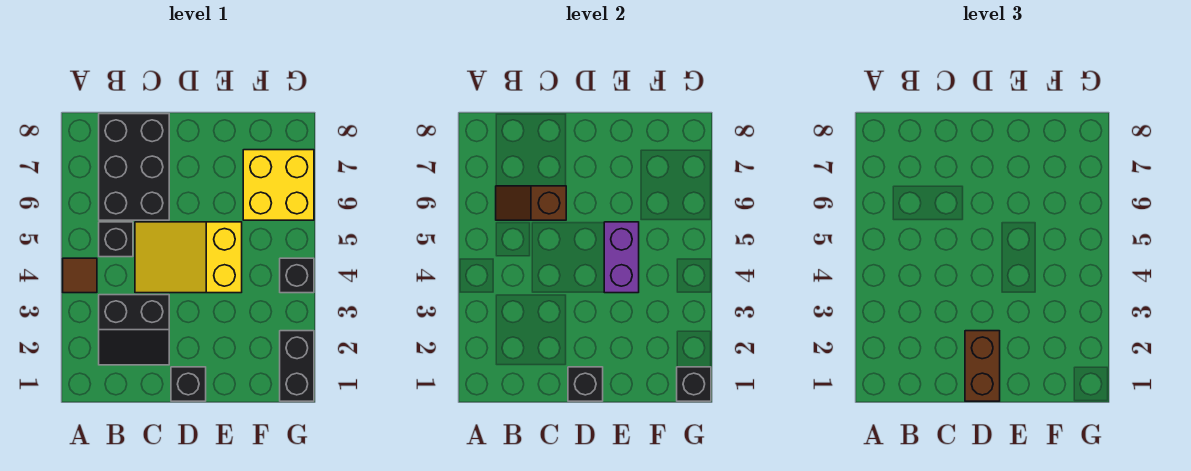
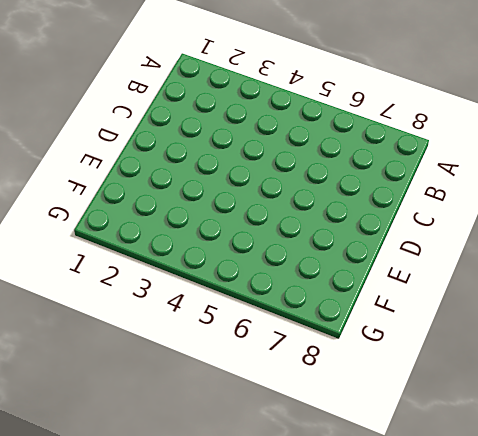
none -> brown tile A4 level 1
none -> black slope B2:C3 level 1 top 3
none -> black brick B5 level 1

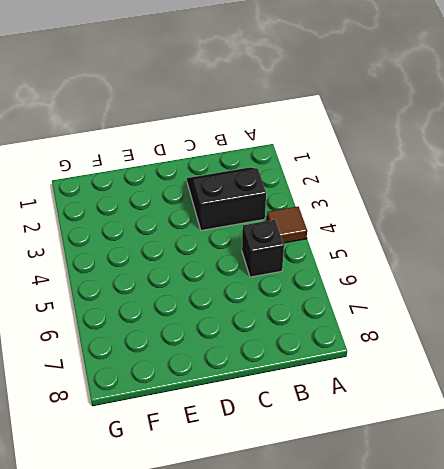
none -> black brick B6:C8 level 1
none -> yellow slope C4:E5 level 1 top E
none -> black brick D1 level 1

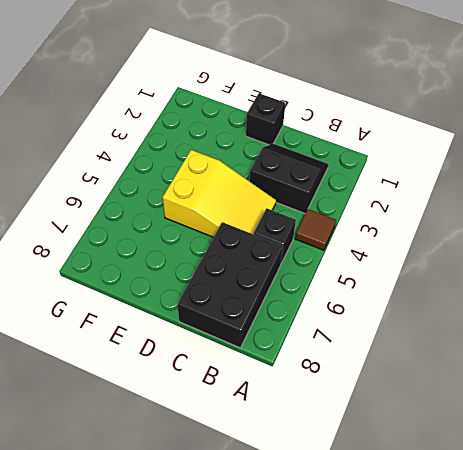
none -> yellow brick F6:G7 level 1
none -> black brick G1:G2 level 1
none -> black brick G4 level 1

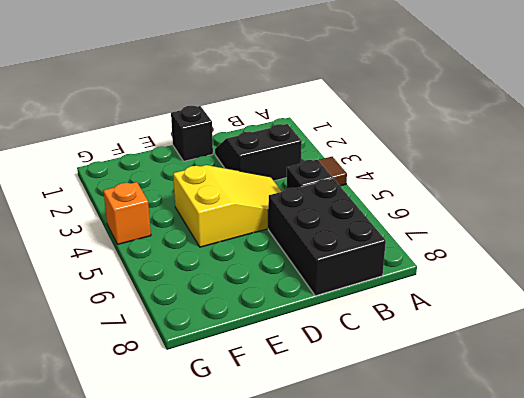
orange brick G4 level 1 -> black brick G4 level 1
none -> yellow brick F6:G7 level 1
none -> black brick G1:G2 level 1
none -> brown slope B6:C6 level 2 top C

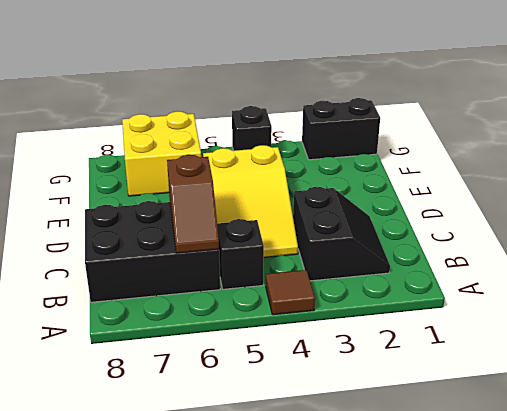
none -> black brick D1 level 1
none -> black brick D1 level 2
none -> purple brick E4:E5 level 2

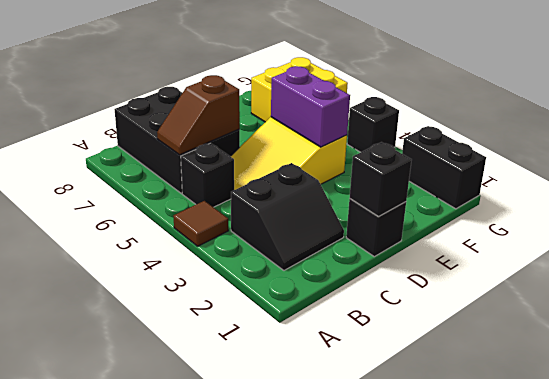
none -> black brick G1 level 2
none -> brown brick D1:D2 level 3

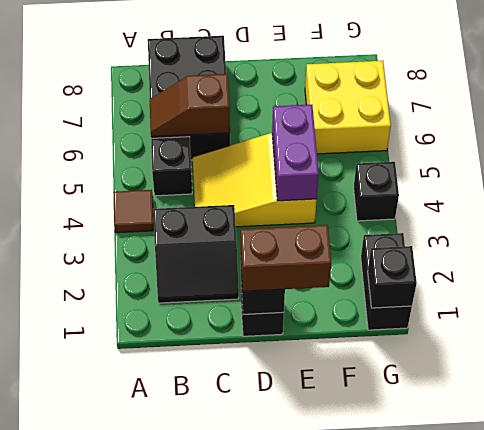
brown brick D1:E1 level 3 -> brown brick D1:D2 level 3

